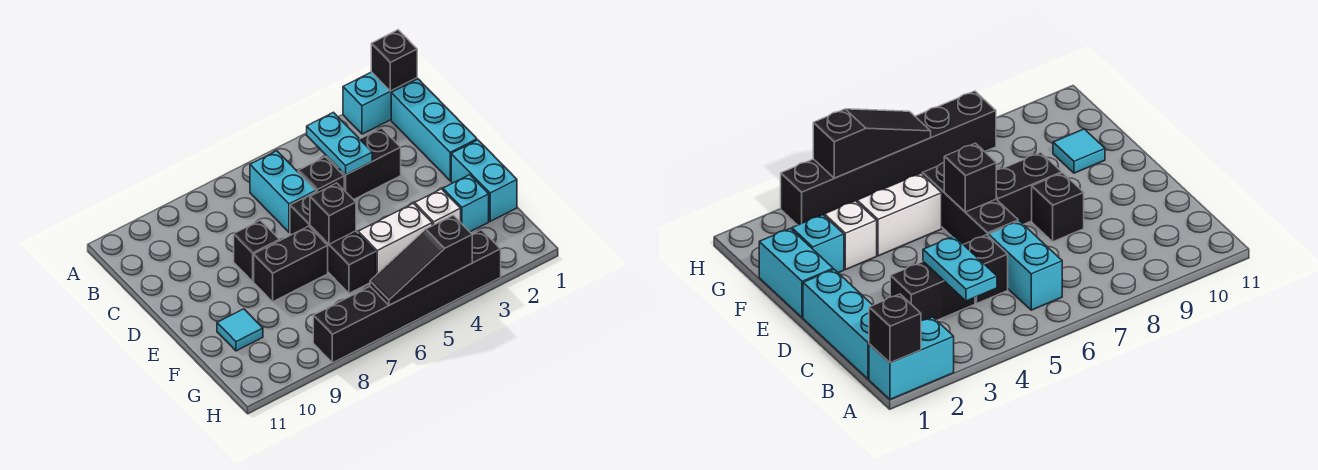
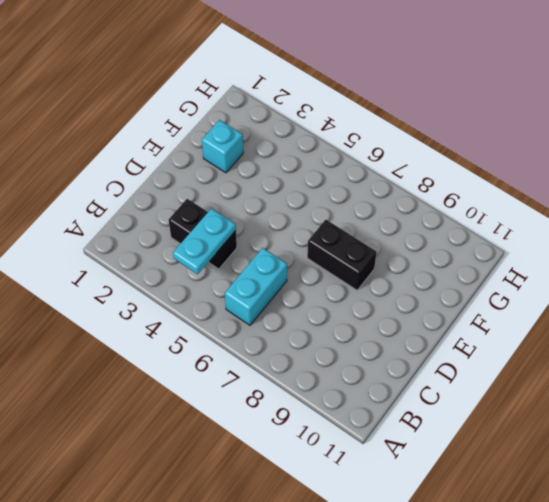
none -> cyan brick A1:A2 level 1
none -> cyan brick B1:D1 level 1
none -> black brick C5 level 1

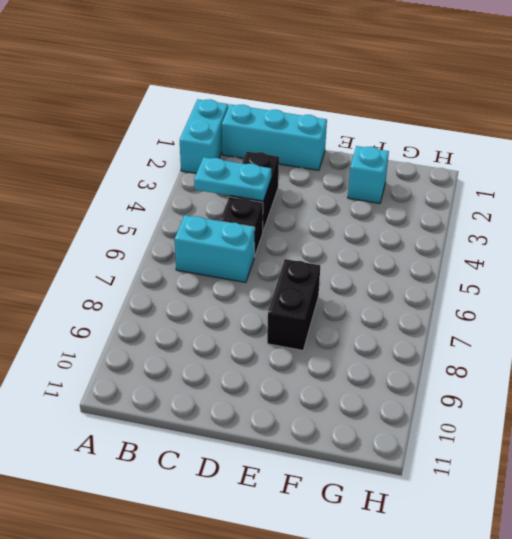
none -> black brick D6:F6 level 1
none -> black brick D8 level 1
none -> cyan brick E1:F1 level 1

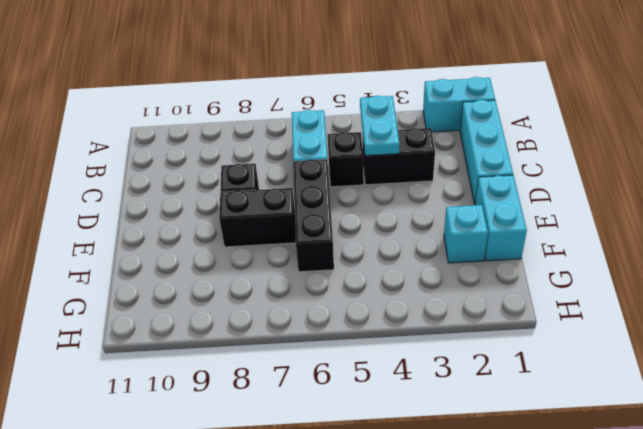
none -> white brick F3 level 1
none -> white brick F4:F5 level 1
none -> cyan tile F10 level 1

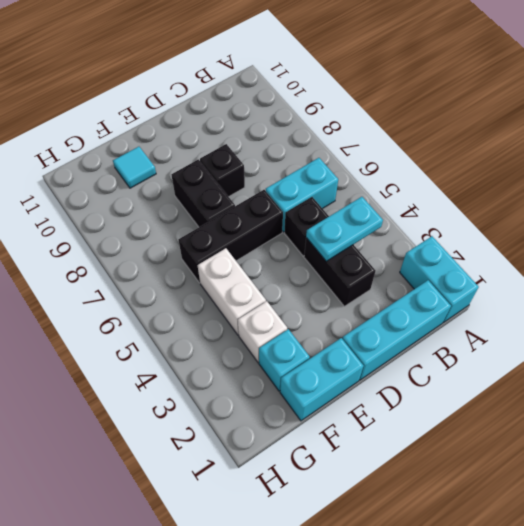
none -> black brick H3:H8 level 1
none -> black brick A1 level 2
none -> black brick E6 level 2

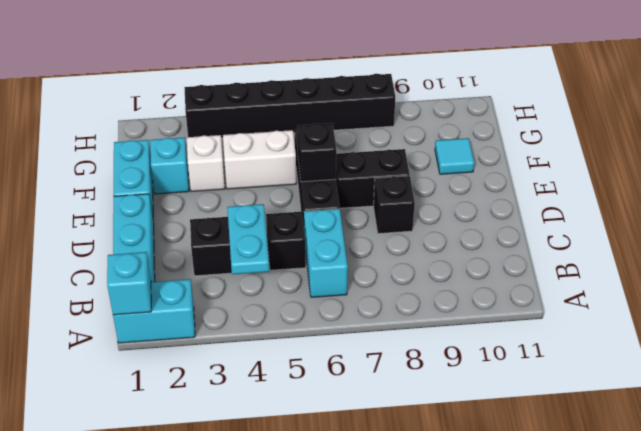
cyan brick A1 level 2 -> black brick A1 level 2
none -> black slope H4:H6 level 2 top 4

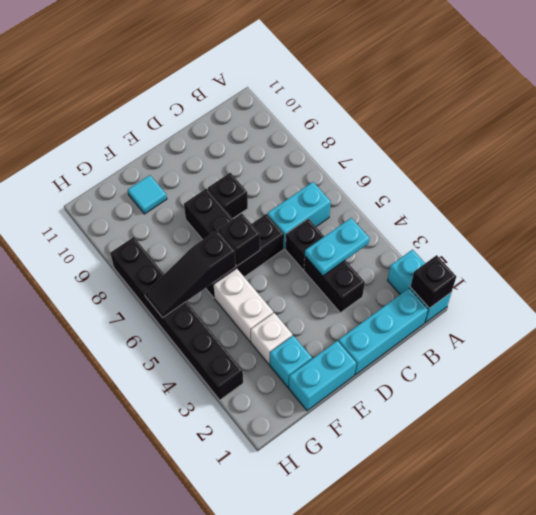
black slope F6:H6 level 2 top F -> black slope H4:H6 level 2 top 4

